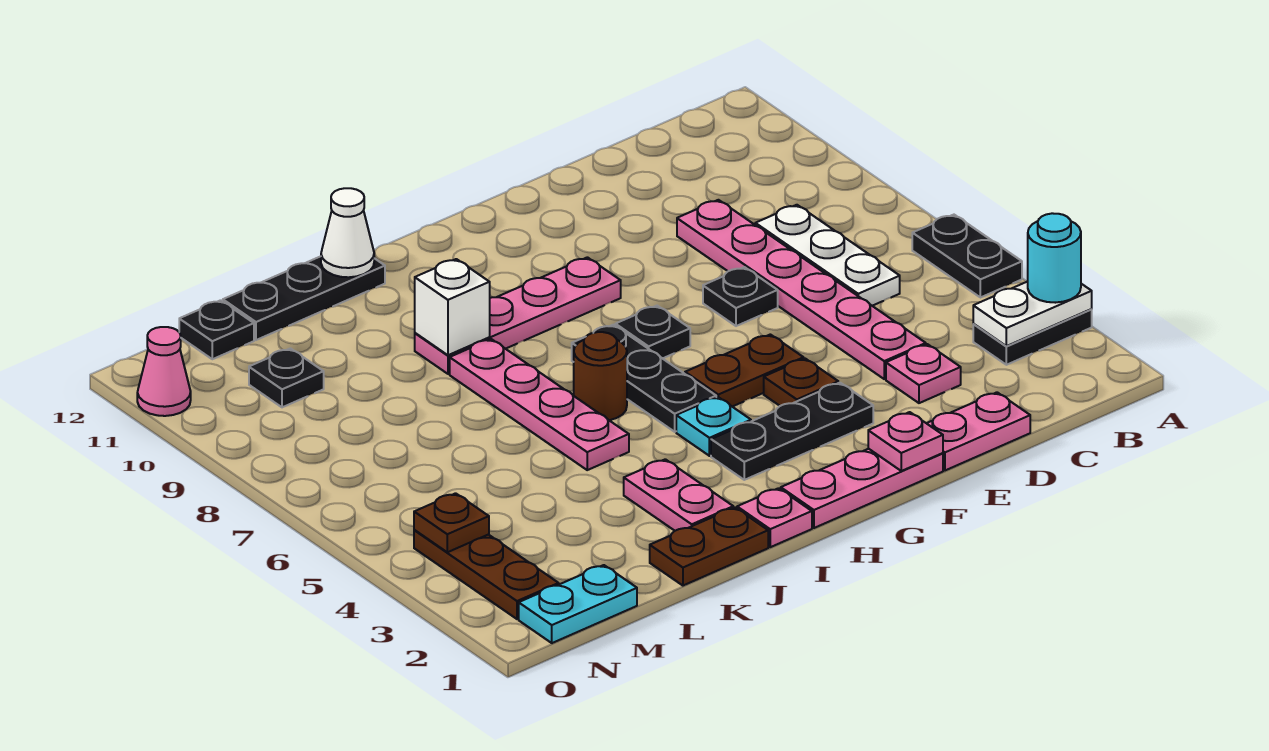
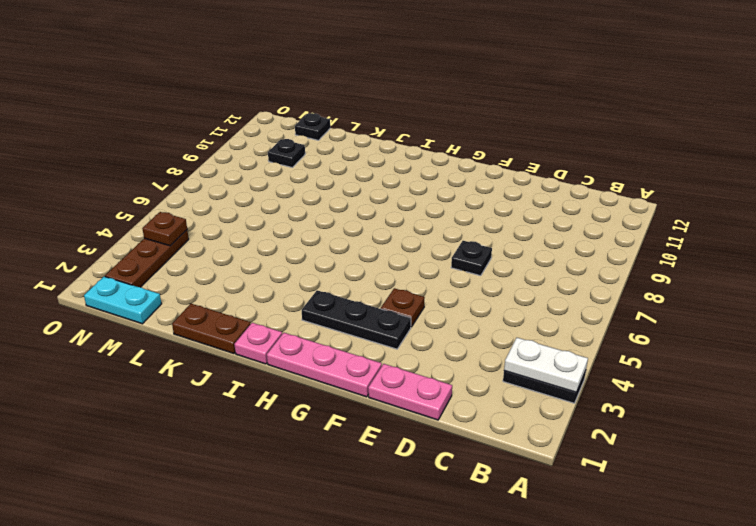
none -> black plate A5:A6 level 1
none -> white plate C6:C8 level 1
none -> pink plate D3 level 1
none -> pink plate D4:D9 level 1

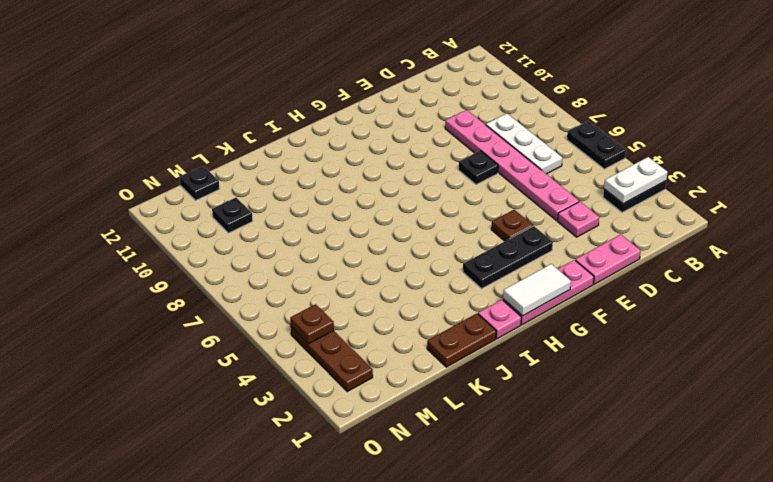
white tile G1:H1 level 2 -> none
none -> brown plate F5:G5 level 1
none -> black plate G7 level 1
none -> pink plate G9:J9 level 1
none -> cyan plate H4 level 1

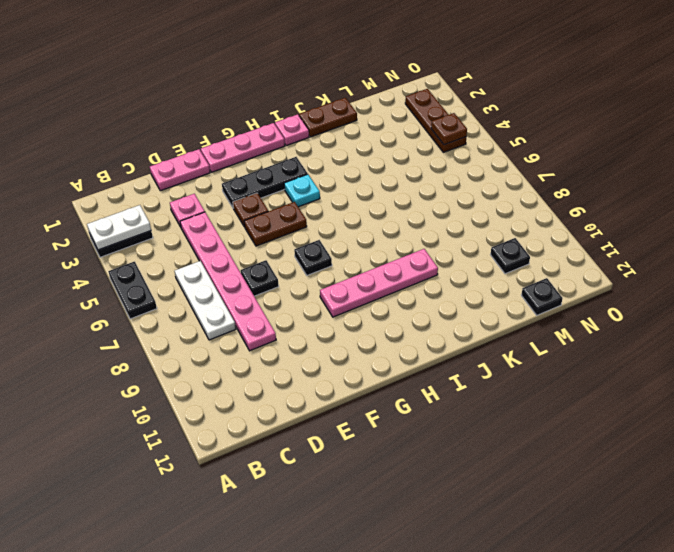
none -> black plate H5:H7 level 1
none -> brown round brick I6 level 1
none -> pink plate J2:J3 level 1
none -> pink plate J5:J8 level 1

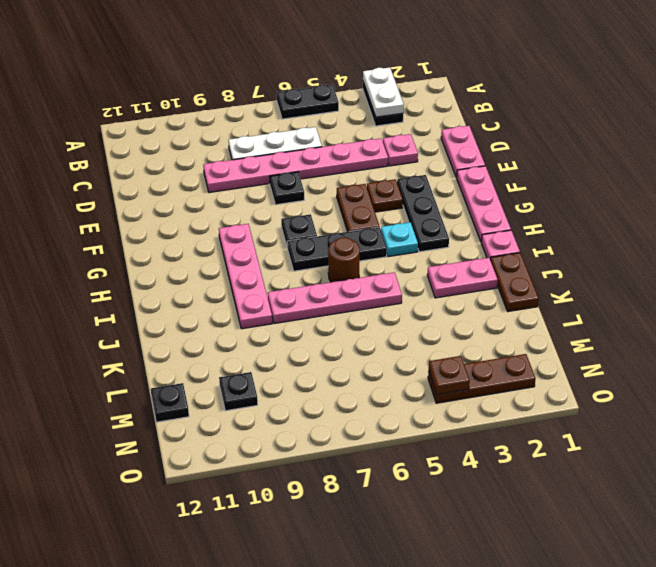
none -> black plate J12:L12 level 1
none -> cyan plate M1:N1 level 1
none -> pink cone O11 level 1
none -> pink plate F1 level 2

